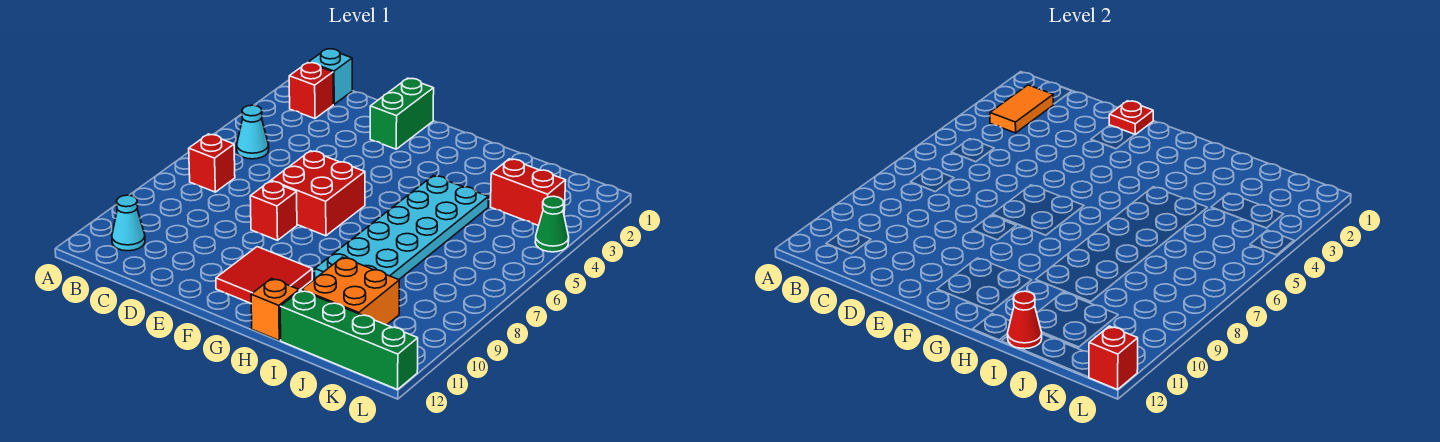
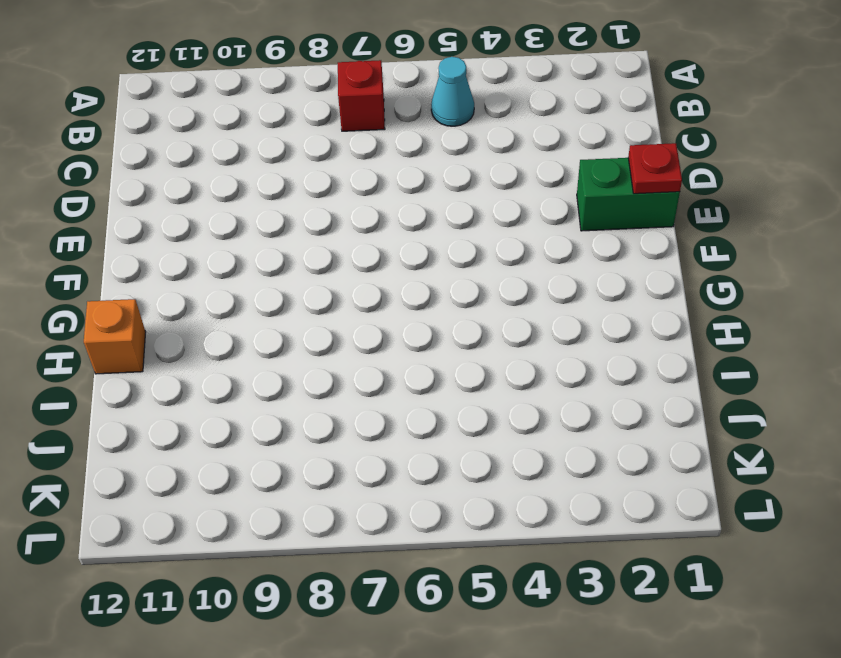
none -> cyan brick B1 level 1
none -> red brick B2 level 1
none -> cyan cone B11 level 1

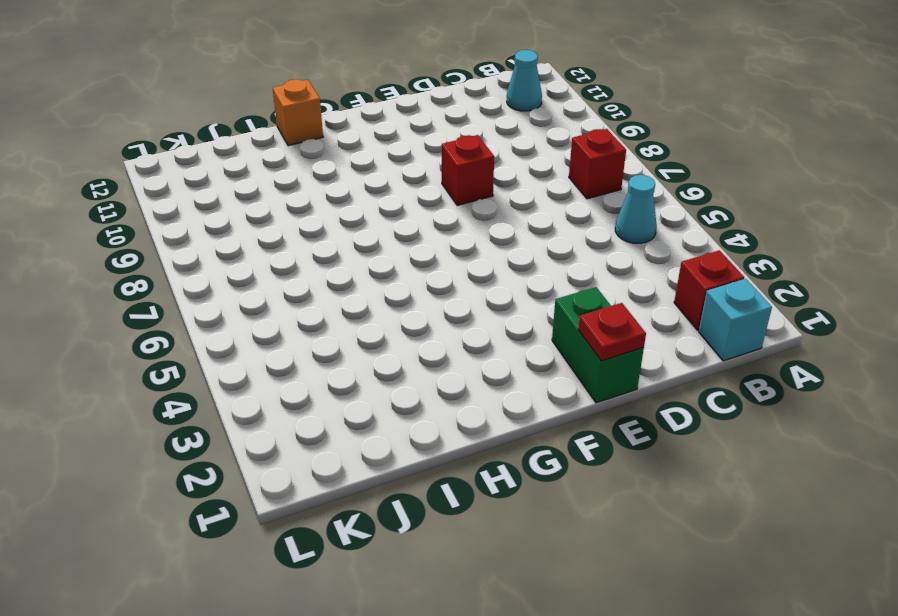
none -> red brick E6:F7 level 1
none -> red tile F10:G11 level 1
none -> cyan plate H4:I9 level 1

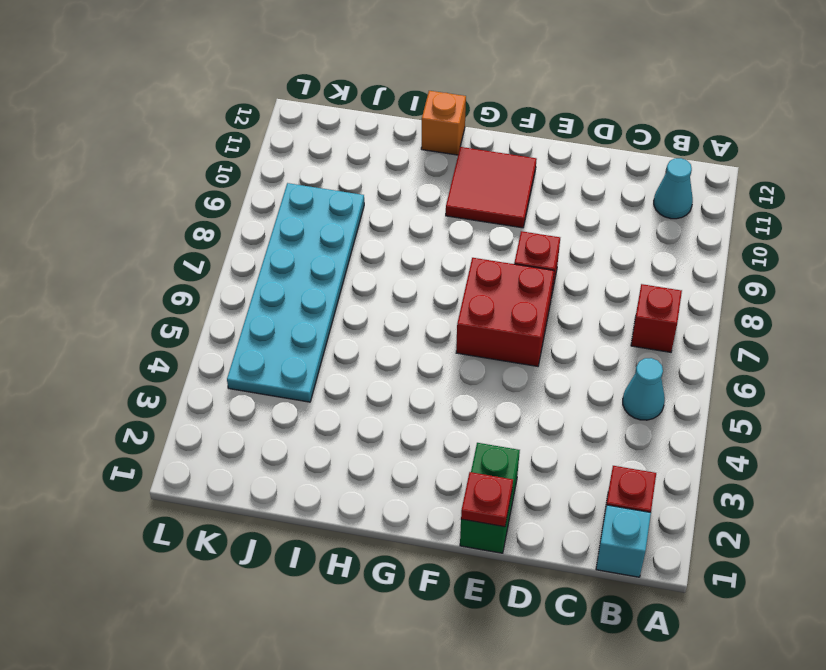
cyan plate J4:K9 level 1 -> cyan plate H4:I9 level 1
none -> orange brick I10:J11 level 1
none -> green brick I12:L12 level 1
none -> red brick J3:K3 level 1

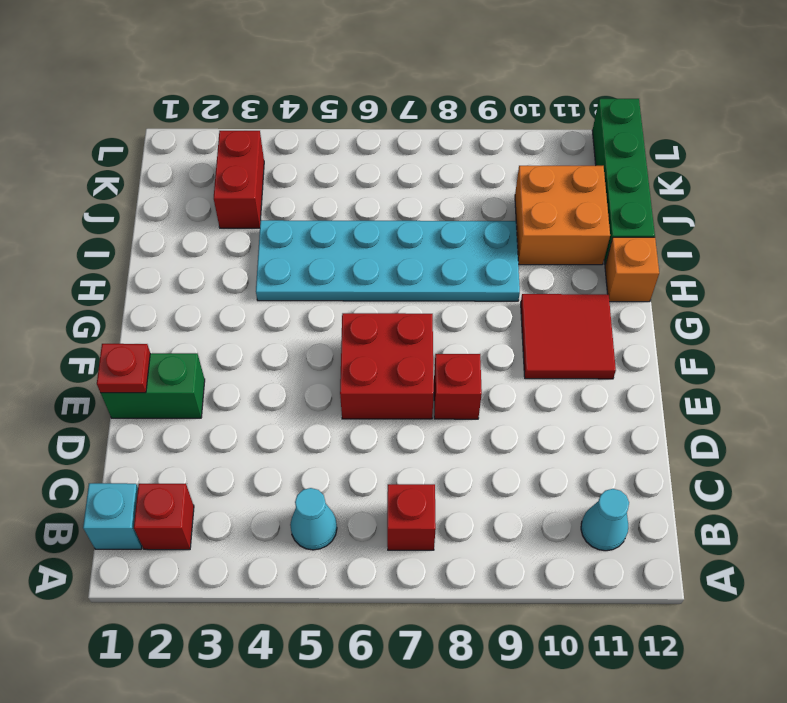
none -> green cone L4 level 1
none -> orange tile B2:B3 level 2
none -> red cone I12 level 2

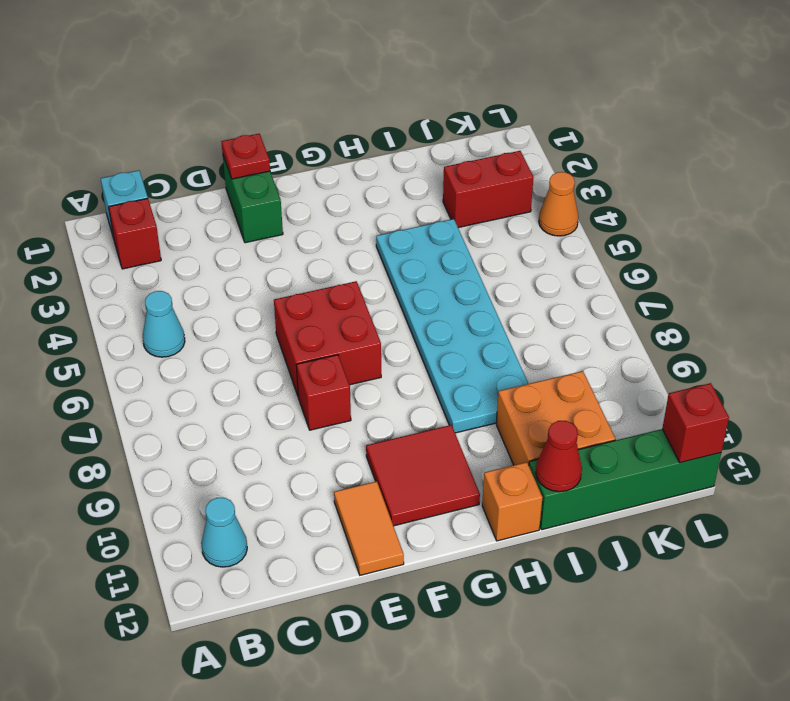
orange tile E11:E12 level 1 -> orange tile B2:B3 level 2
orange cone L4 level 1 -> green cone L4 level 1
none -> red brick B7 level 1

